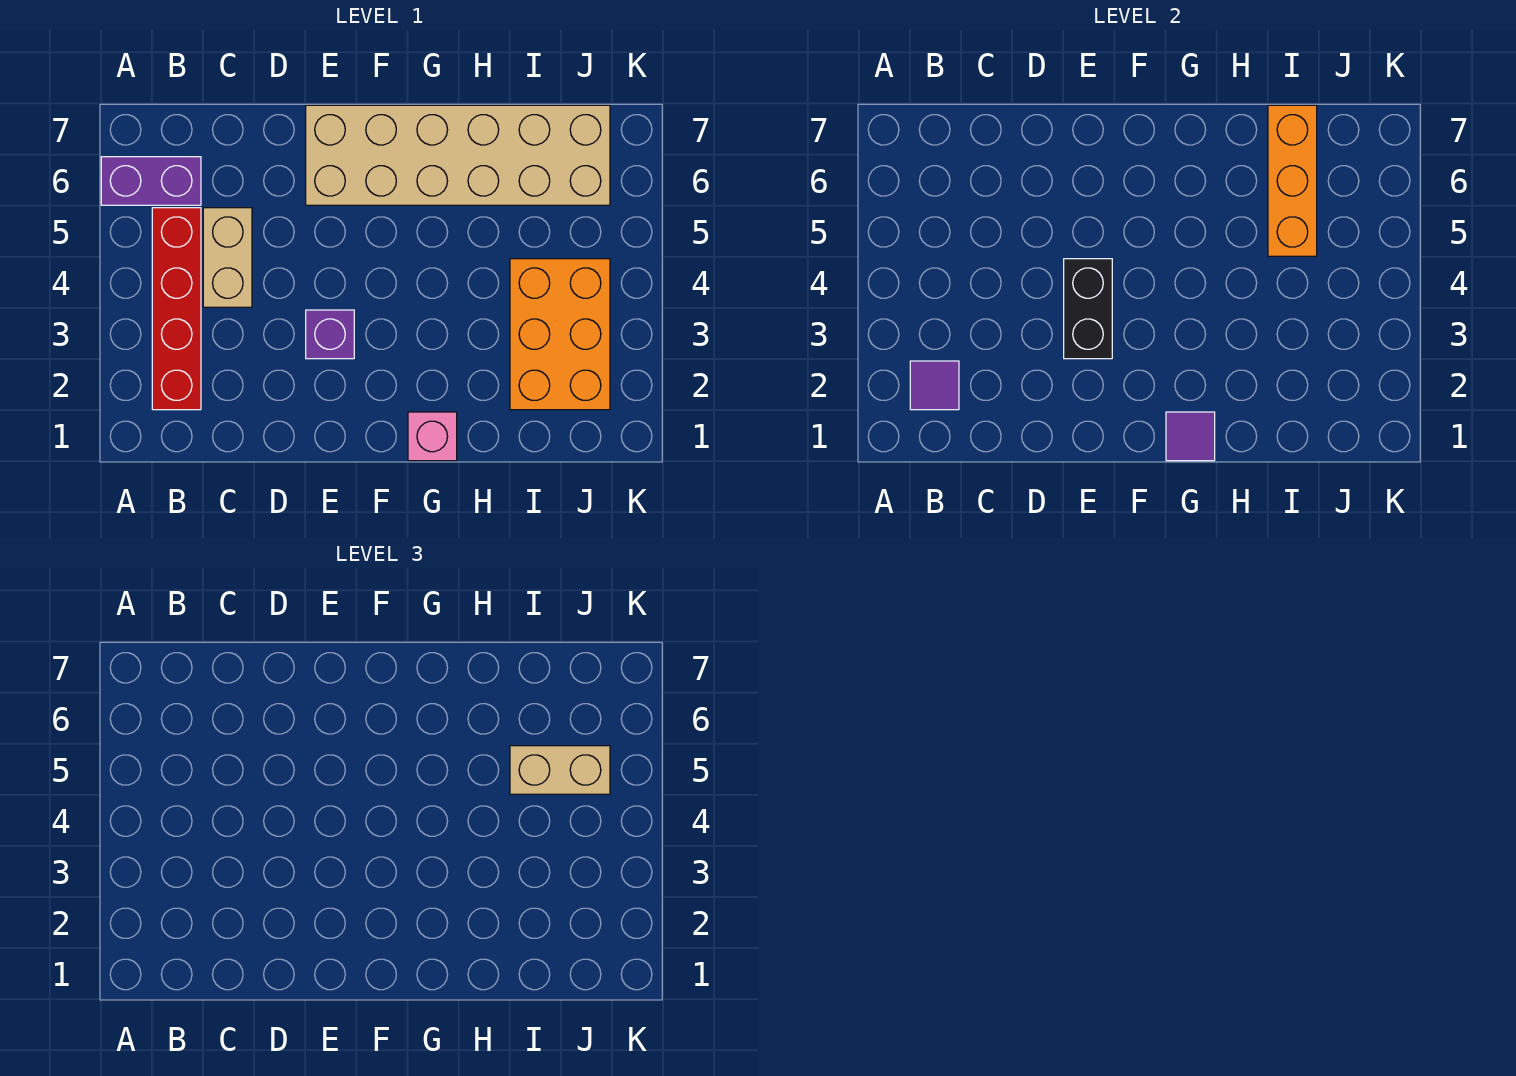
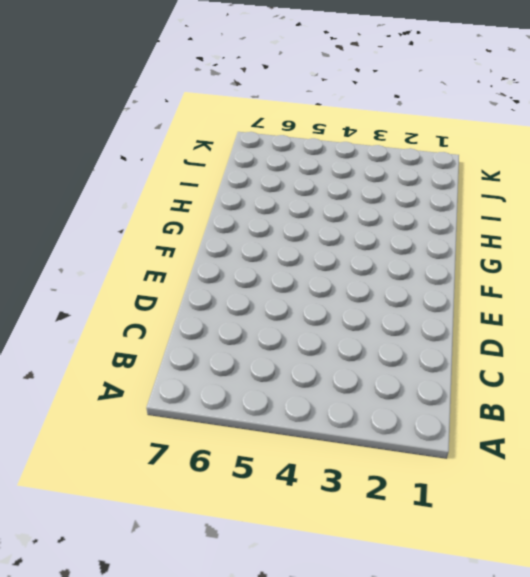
none -> purple brick A6:B6 level 1
none -> red brick B2:B5 level 1
none -> tan brick C4:C5 level 1

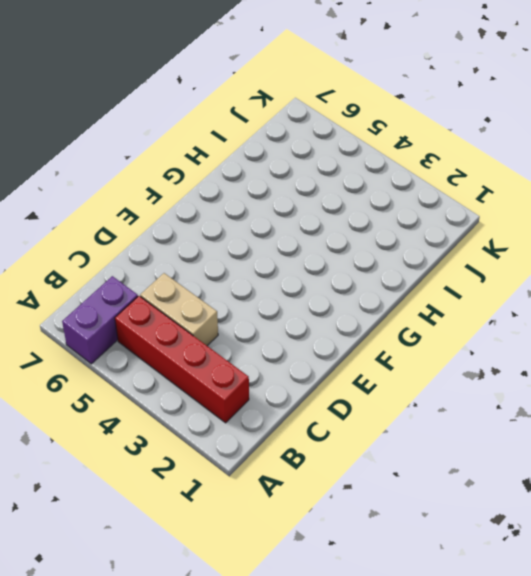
none -> purple brick E3 level 1
none -> tan brick E6:J7 level 1
none -> pink brick G1 level 1

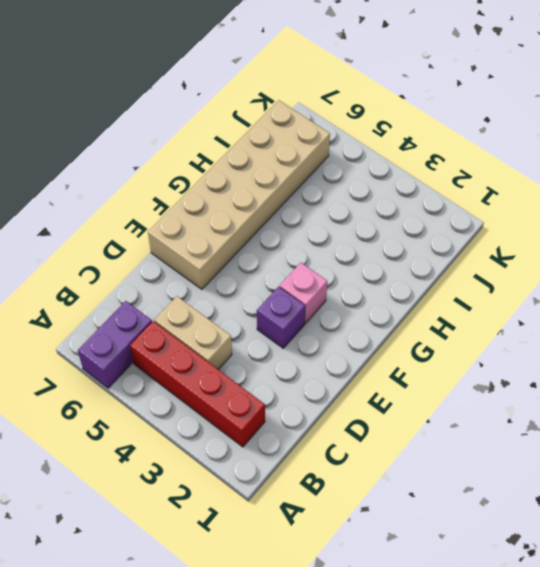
pink brick F3 level 1 -> pink brick G1 level 1
none -> orange brick I2:J4 level 1
none -> purple tile B2 level 2
none -> black brick E3:E4 level 2

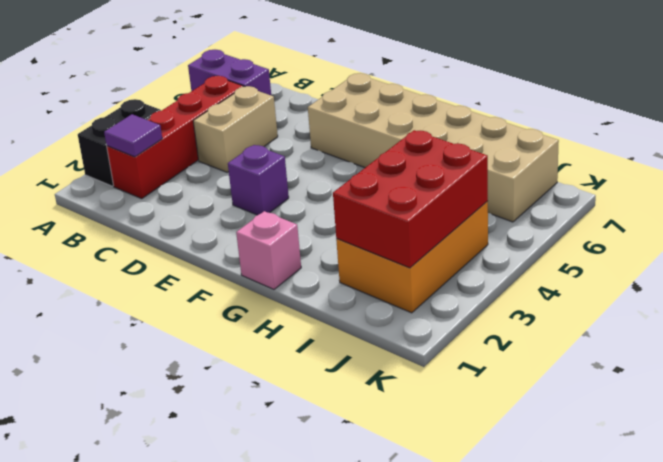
black brick A2:A3 level 1 -> black brick E3:E4 level 2
red brick I2:J4 level 2 -> none
none -> purple tile G1 level 2
none -> orange brick I5:I7 level 2
none -> tan brick I5:J5 level 3

